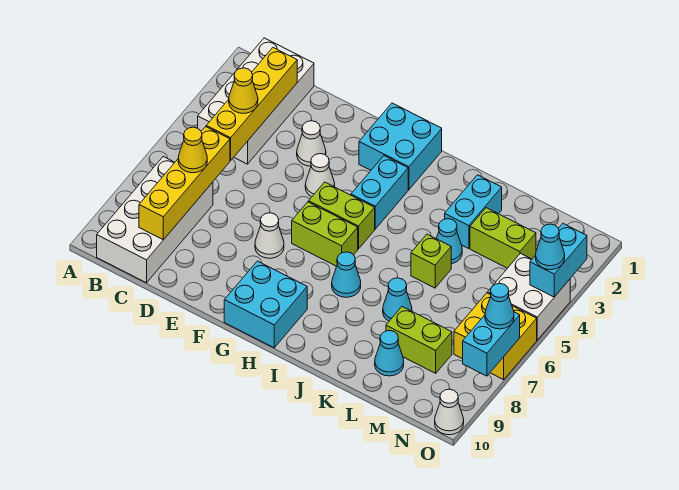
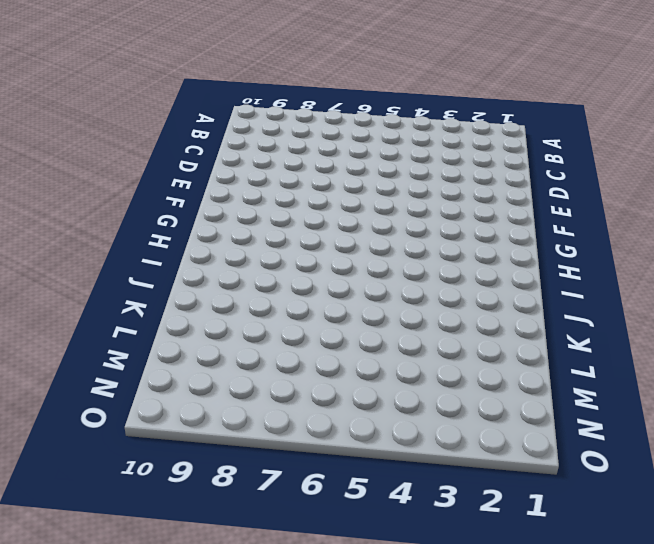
none -> white brick B1:C4 level 1
none -> white brick B7:C10 level 1
none -> white cone E3 level 1

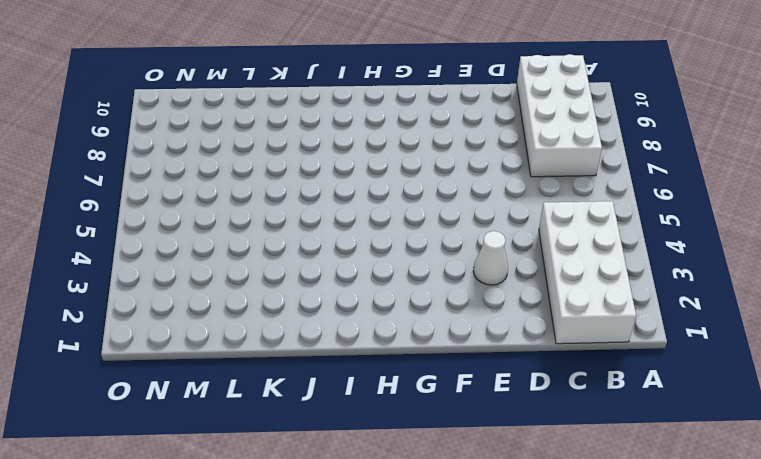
none -> white cone F4 level 1
none -> white cone F7 level 1
none -> cyan brick G1:H2 level 1

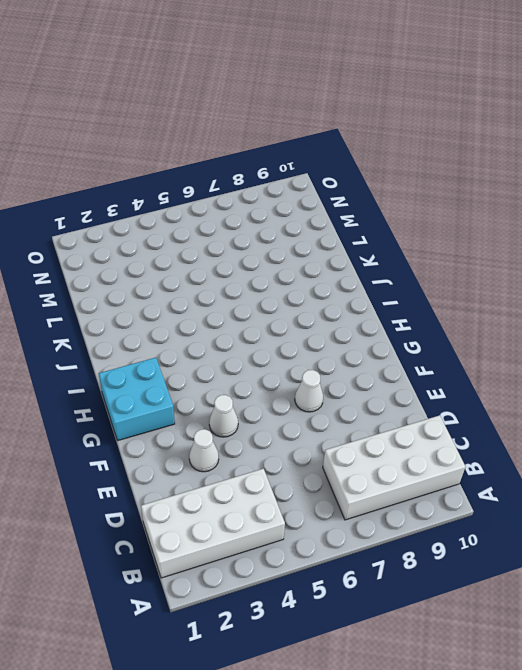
none -> lime brick G5:H5 level 1
none -> lime brick G6:H6 level 1
none -> cyan brick G9:H10 level 1

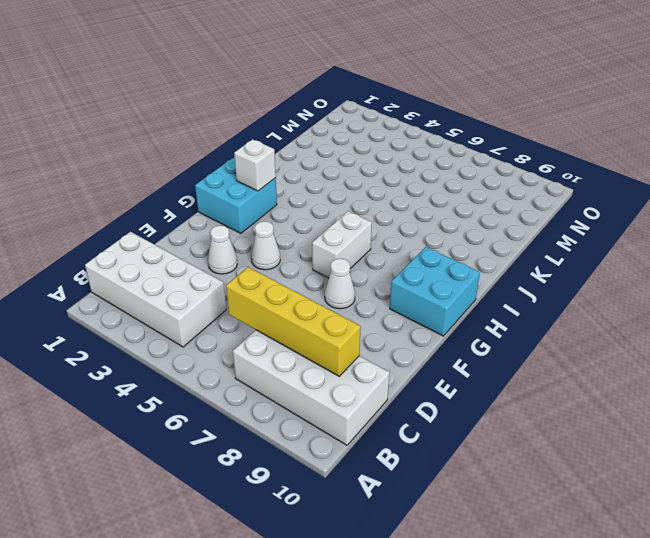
white brick G6:H6 level 1 -> lime brick G6:H6 level 1
white brick H2 level 2 -> none
none -> lime brick G5:H5 level 1
none -> cyan brick H3:H4 level 1
none -> cyan cone I7 level 1

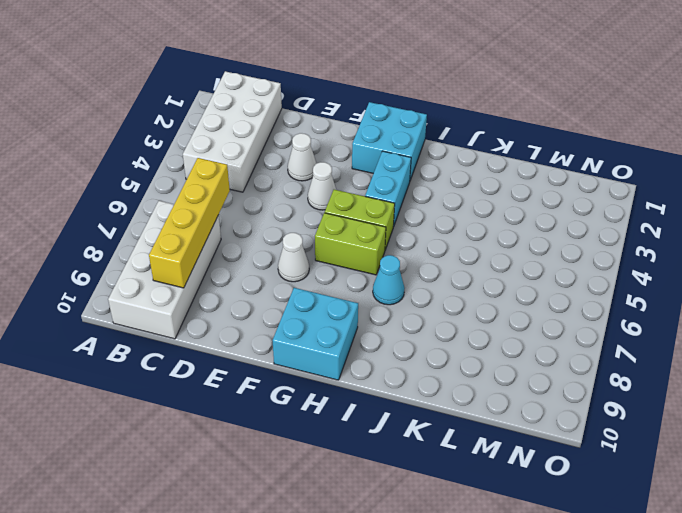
none -> cyan brick K2:K3 level 1
none -> cyan cone K4 level 1
none -> lime brick K5 level 1

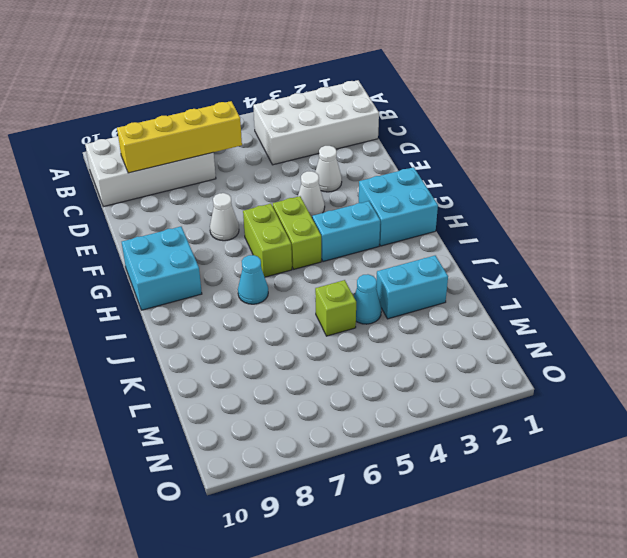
none -> cyan cone K7 level 1
none -> lime brick L3:M3 level 1
none -> lime brick L8:M8 level 1

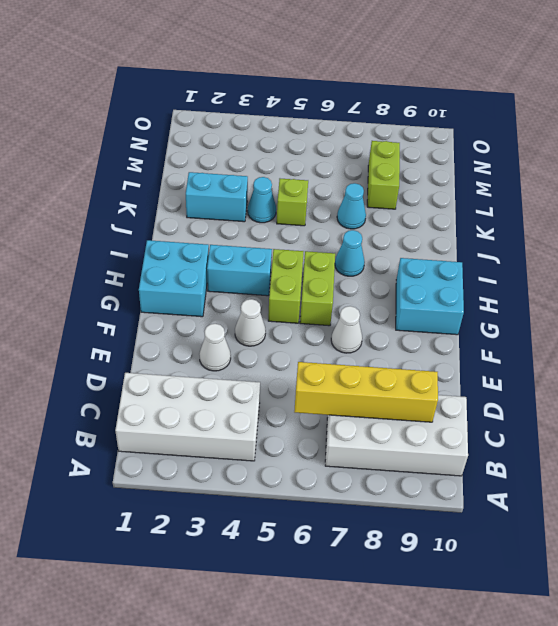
none -> lime brick L3:M3 level 1
none -> cyan cone L9 level 1
none -> white brick N4:O5 level 1

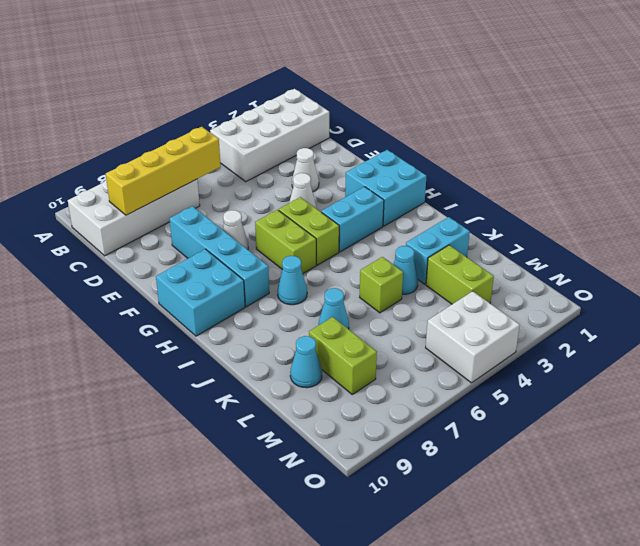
cyan brick E8:H8 level 1 -> none
none -> yellow brick N6:O7 level 1
none -> white cone O10 level 1
none -> yellow brick C2:C5 level 2

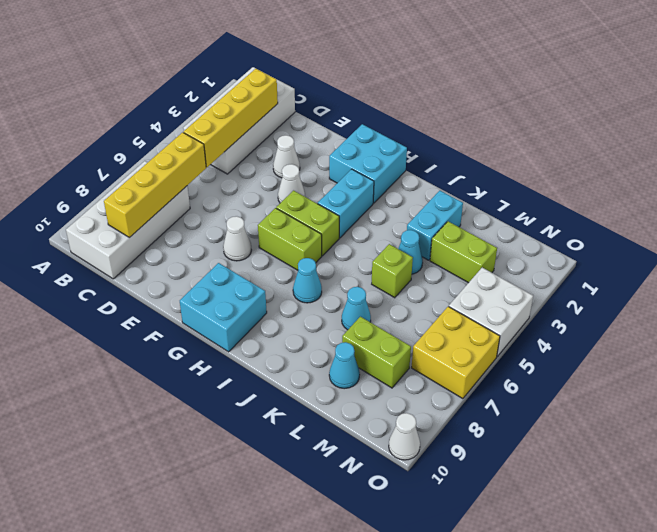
none -> cyan brick O3:O4 level 2
none -> cyan brick O7:O8 level 2
none -> yellow cone C4 level 3

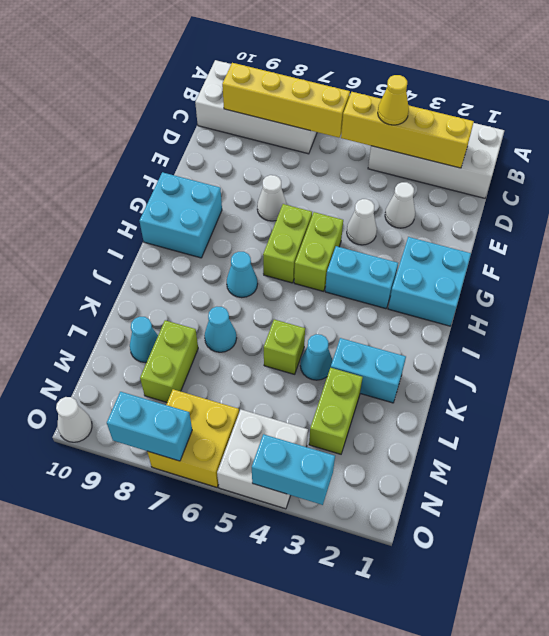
none -> yellow cone C7 level 3
none -> cyan cone O4 level 3
none -> cyan cone O7 level 3

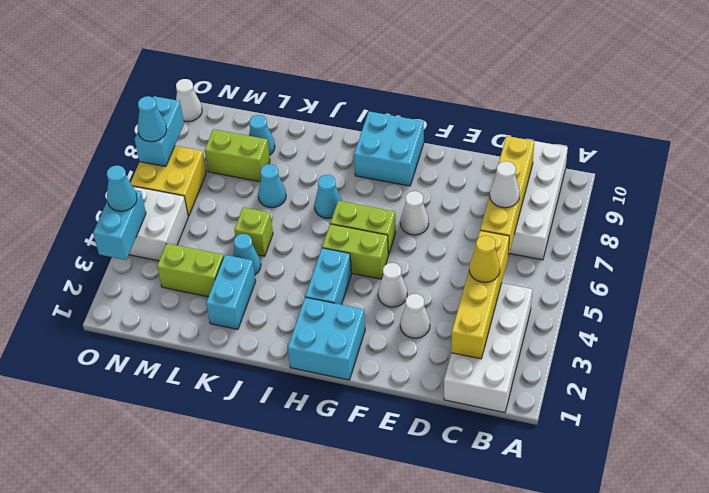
white cone C7 level 3 -> yellow cone C7 level 3

